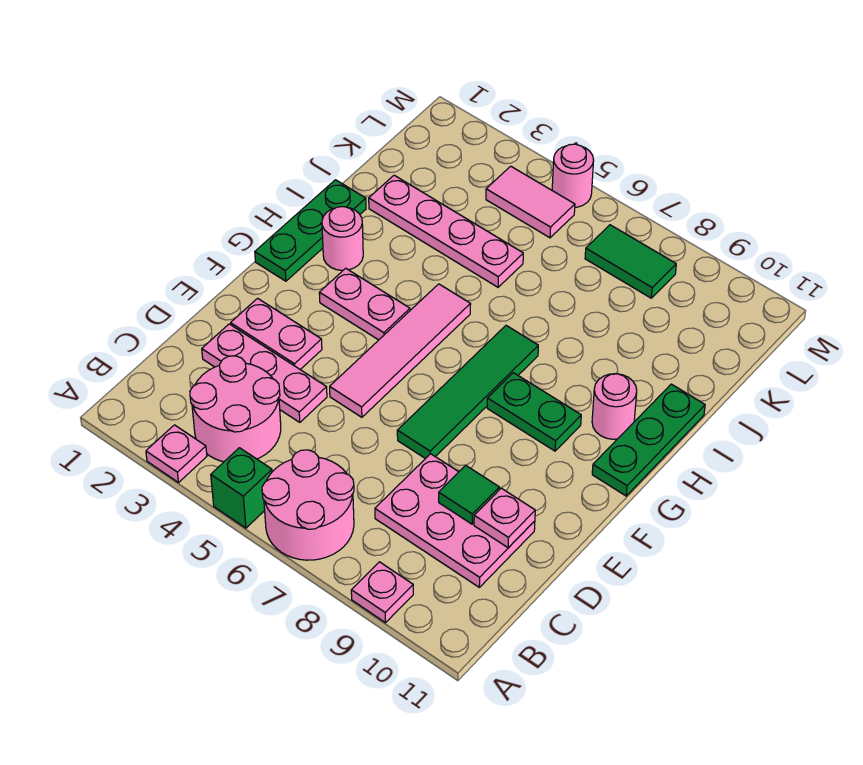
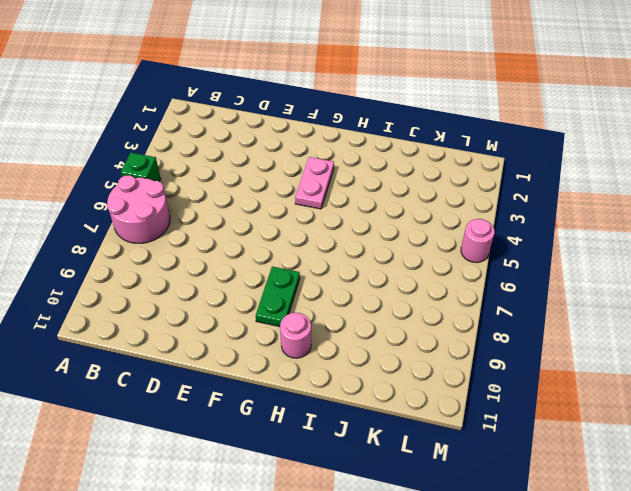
none -> pink plate A3 level 1
none -> pink plate A9 level 1
none -> pink round brick B3:C4 level 1

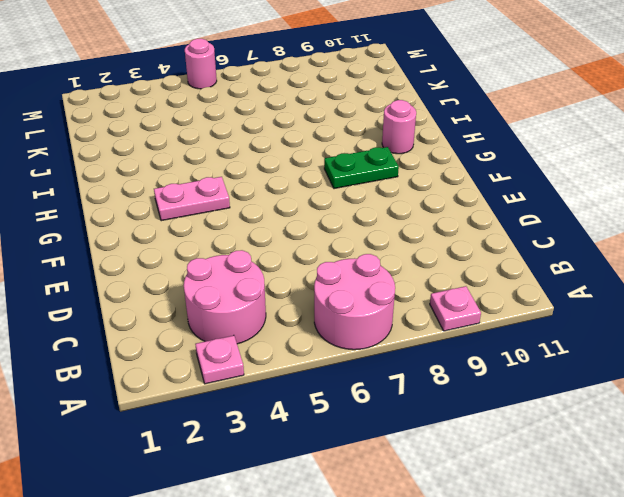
none -> green brick A5 level 1
none -> pink plate C8:D10 level 1
none -> pink plate D2:D4 level 1

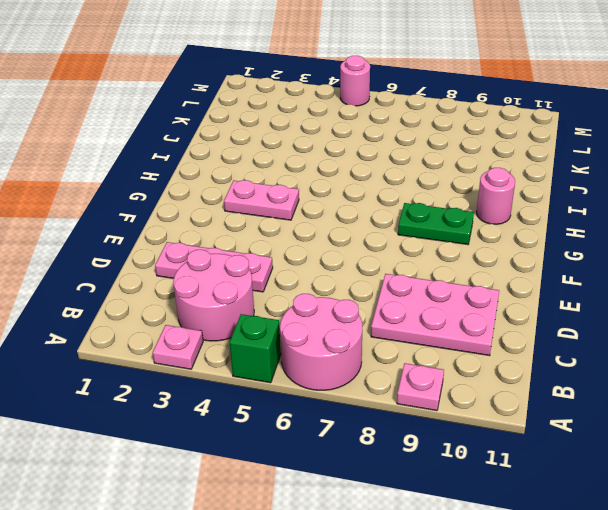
none -> pink plate E2:E3 level 1
none -> pink tile E5:H5 level 1
none -> green tile E7:H7 level 1

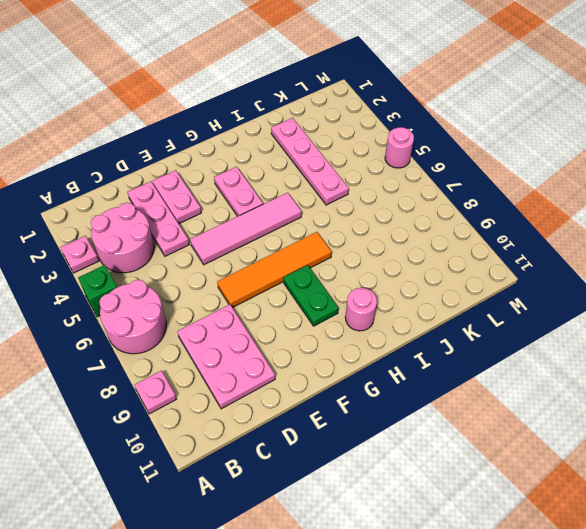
orange tile E7:H7 level 1 -> green tile E7:H7 level 1
none -> green plate G1:I1 level 1
none -> green plate G11:I11 level 1
none -> pink round brick H2 level 1

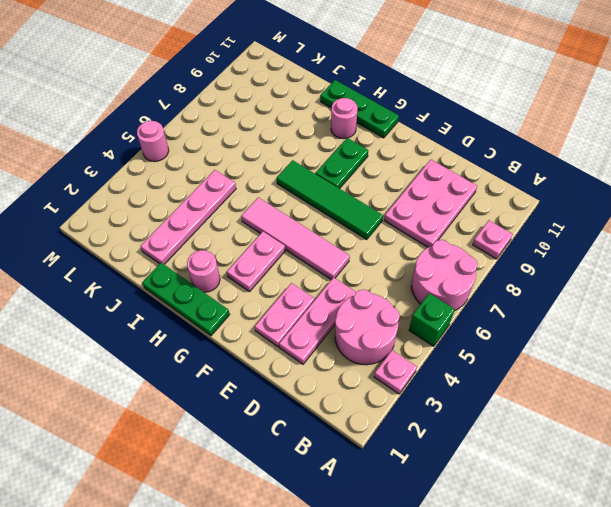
none -> pink tile L4:L5 level 1
none -> green tile L7:L8 level 1
none -> green tile D9 level 2

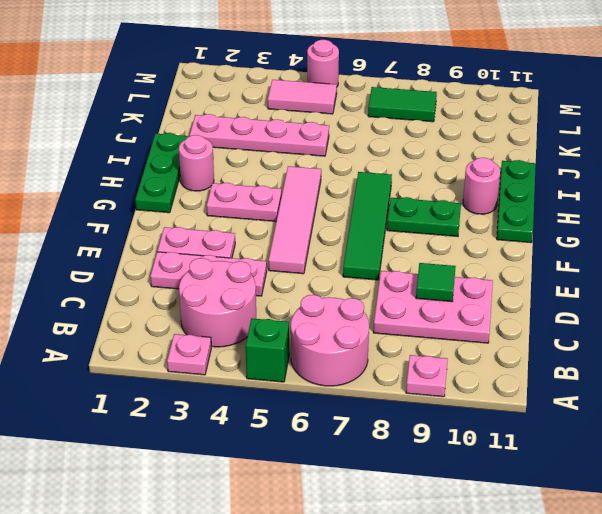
none -> pink plate D10 level 2

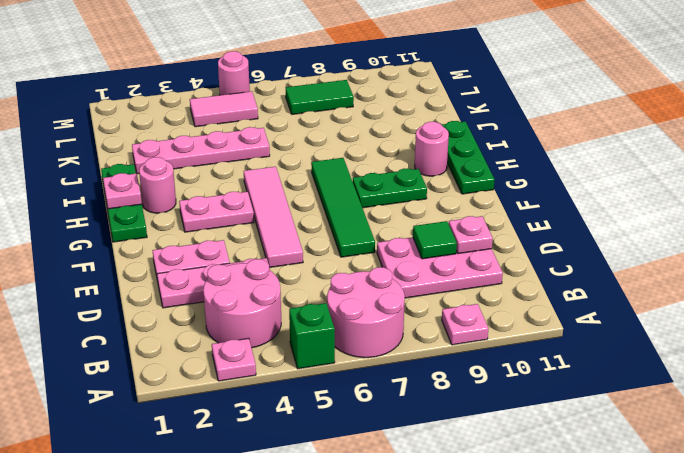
pink plate H1 level 2 -> none

